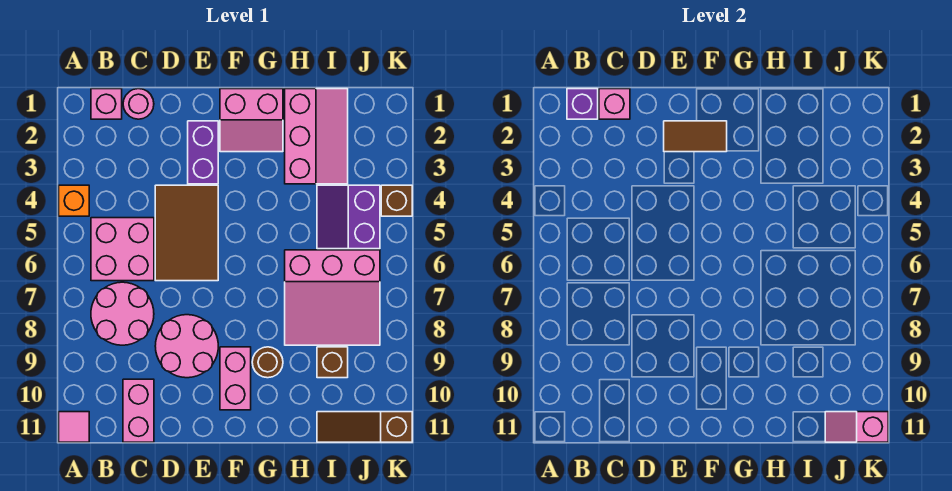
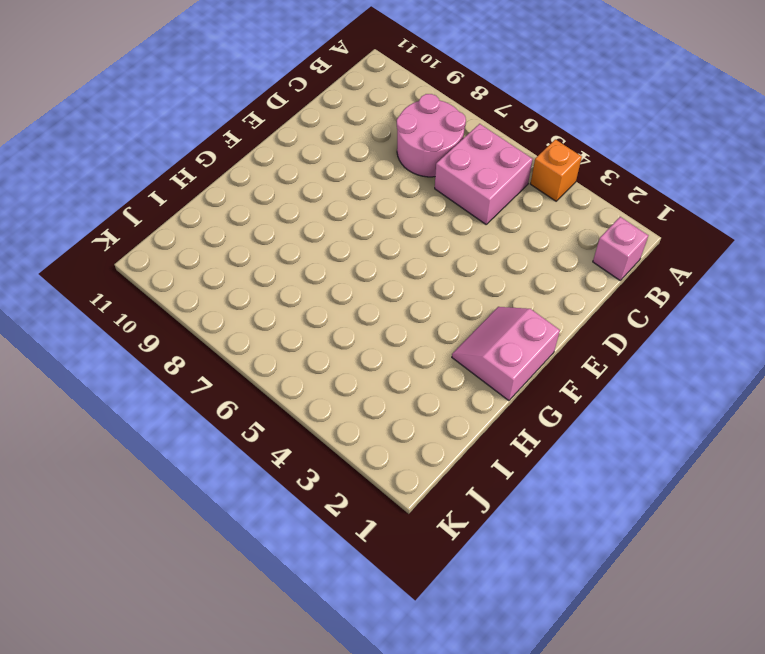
none -> pink tile A11 level 1
none -> pink round brick C1 level 1
none -> pink brick C10:C11 level 1

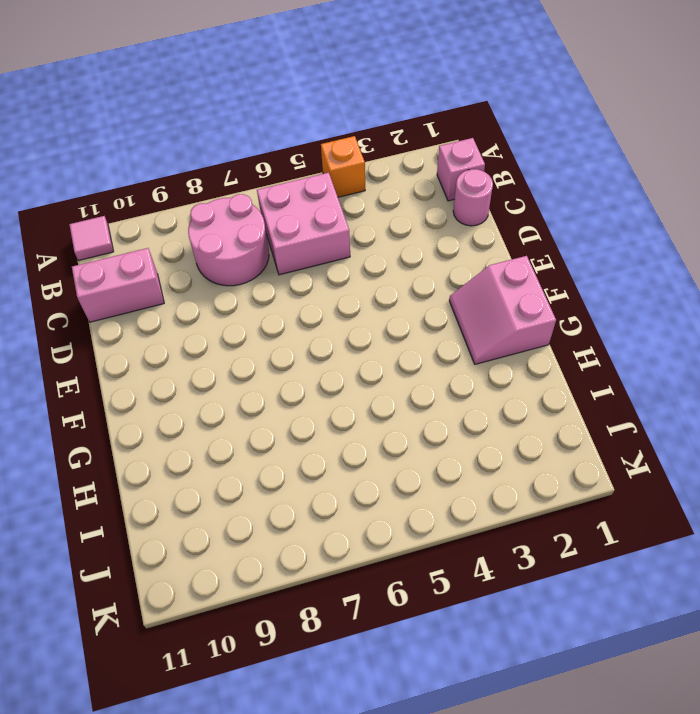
none -> brown tile D4:E6 level 1
none -> pink round brick D8:E9 level 1
none -> purple brick E2:E3 level 1

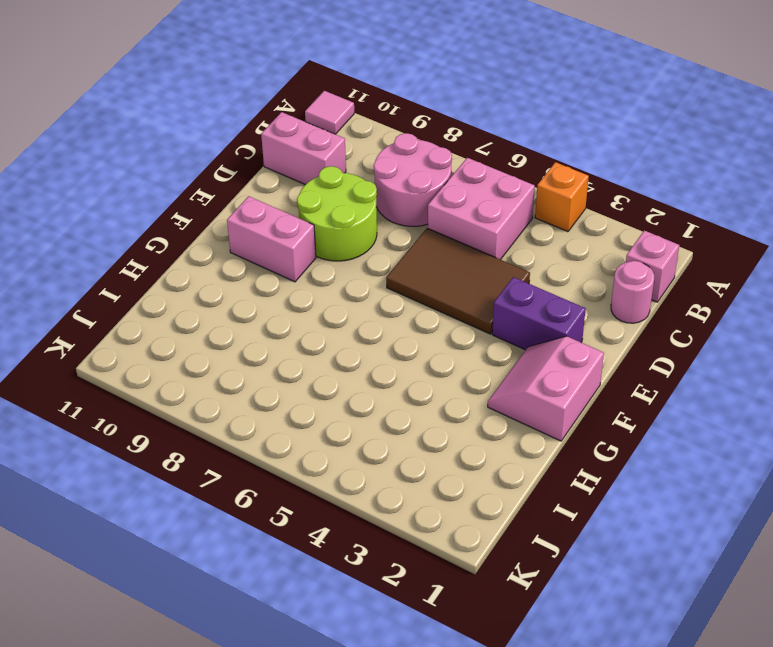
lime round brick D8:E9 level 1 -> pink round brick D8:E9 level 1
none -> brown round brick G9 level 1
none -> pink slope H1:I3 level 1 top H
none -> pink slope H6:J8 level 1 top 6

